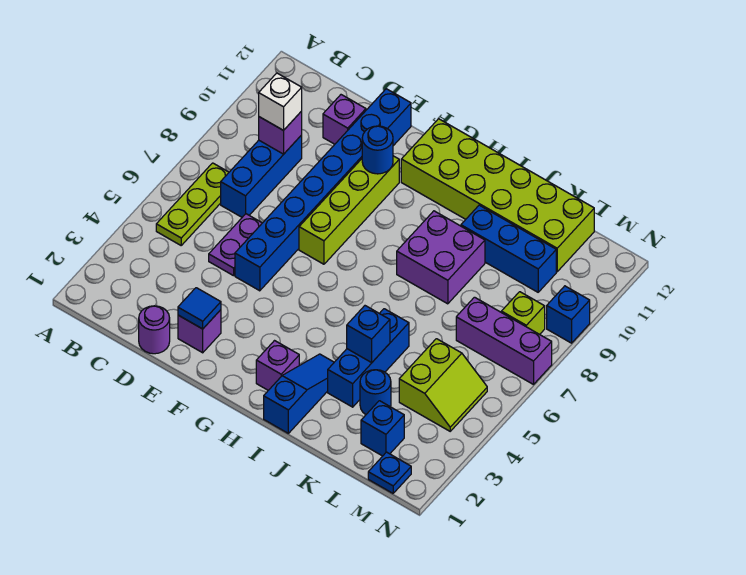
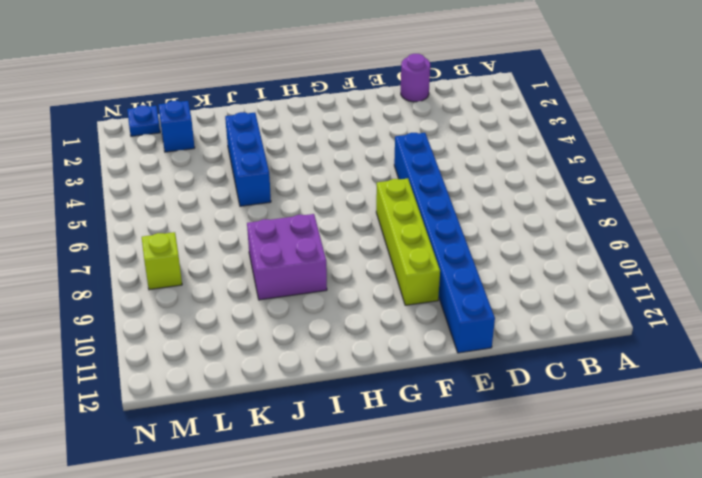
none -> lime plate B5:B7 level 1
none -> blue brick C7:C9 level 1
none -> purple plate D5:D6 level 1

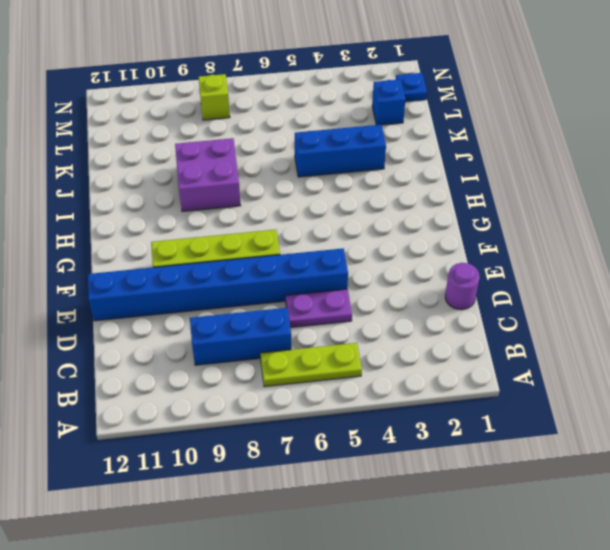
none -> purple brick D11 level 1
none -> purple brick E2 level 1
none -> lime brick G11:L12 level 1

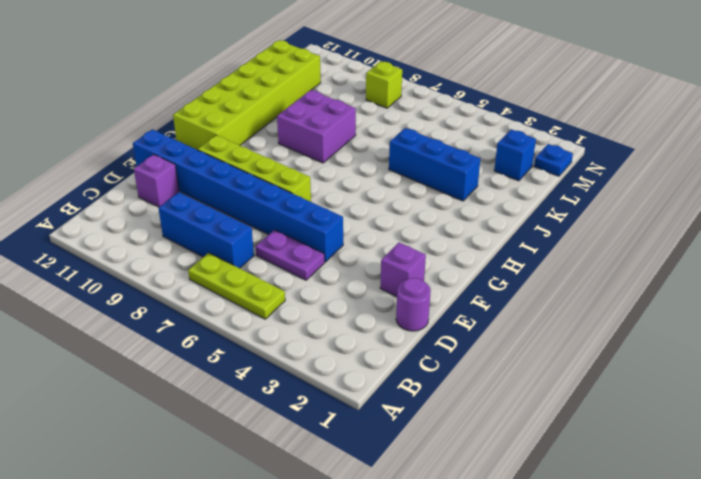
none -> purple brick H2 level 1
none -> blue slope I1:I3 level 1 top 1
none -> blue brick J10:L10 level 1

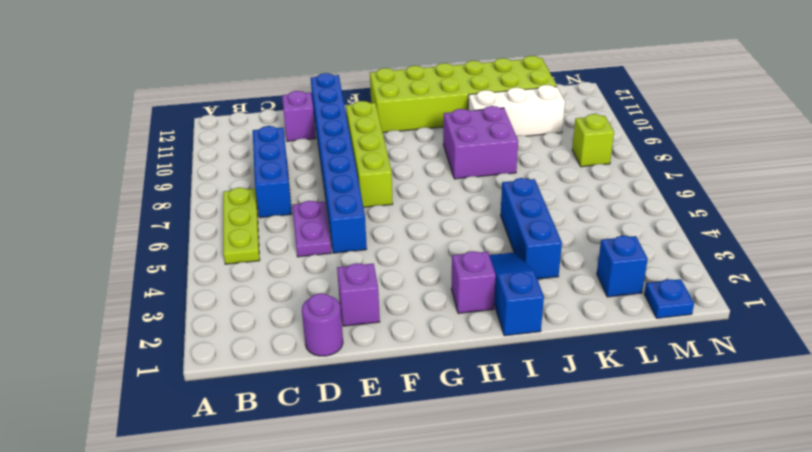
white brick J10:L10 level 1 -> blue brick J10:L10 level 1
none -> blue round brick K3 level 1
none -> lime slope L4:M5 level 1 top L
none -> purple brick L7:N7 level 1

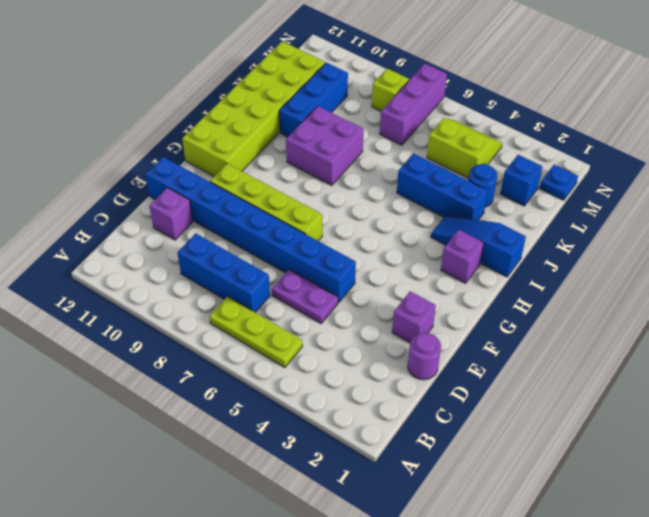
none -> blue brick N9 level 1
none -> purple brick C9 level 2
none -> blue tile E2 level 2

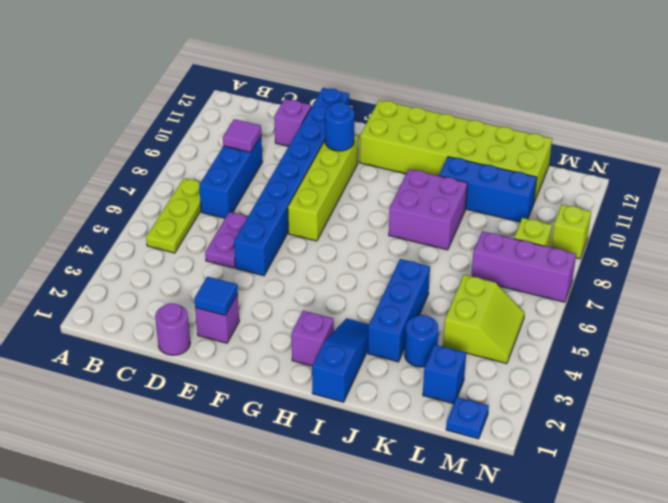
purple tile C9 level 2 -> purple brick C9 level 2
lime brick N9 level 1 -> blue brick N9 level 1
none -> blue brick J4 level 2
none -> white brick C9 level 3

